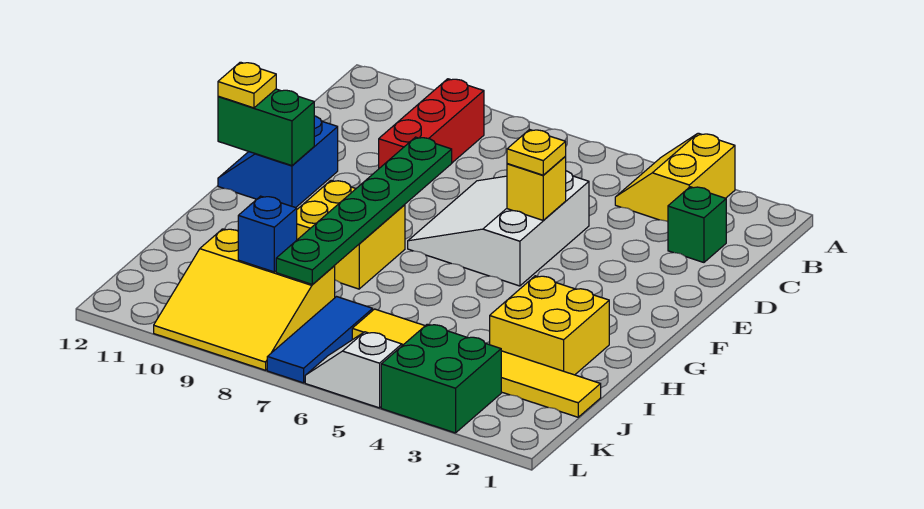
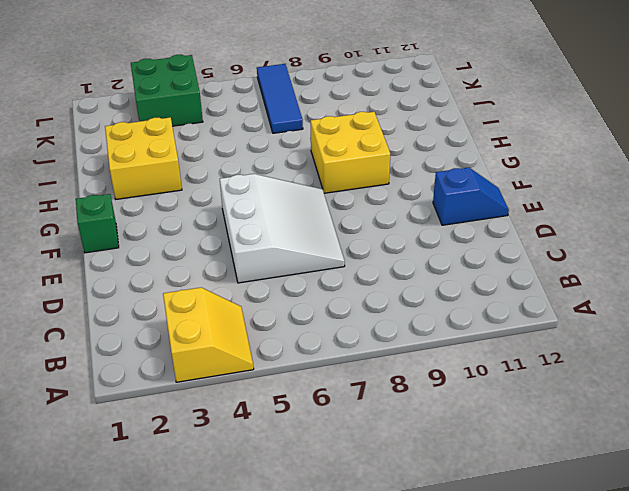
blue slope E11:E12 level 1 top 11 -> blue slope E11:F12 level 1 top 11
green brick F1 level 1 -> green brick C2 level 1
none -> red brick B9:D9 level 1
none -> yellow tile J1:J6 level 1
none -> yellow slope J8:L10 level 1 top J

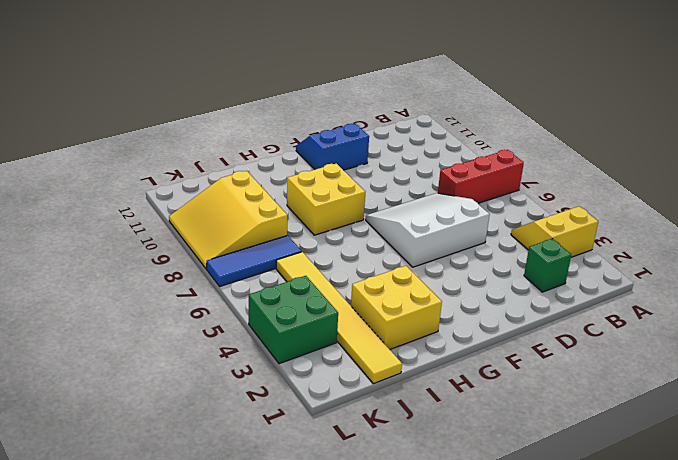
red brick A7:C7 level 1 -> red brick B9:D9 level 1
none -> white slope L5:L6 level 1 top 5
none -> yellow brick E5 level 2
none -> green plate E8:J8 level 2

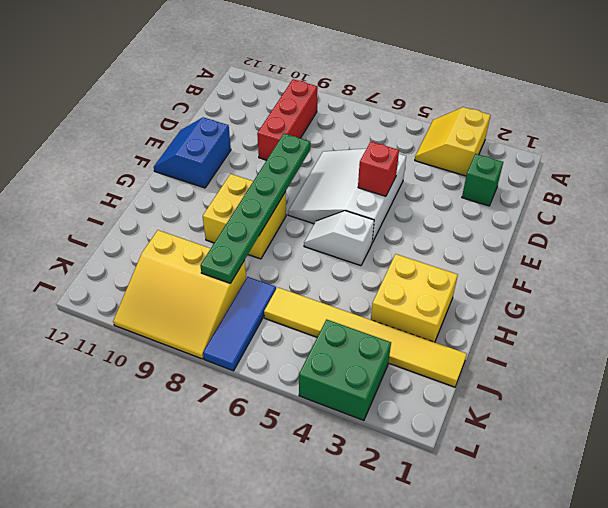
red brick E5 level 2 -> yellow brick E5 level 2
white slope G5:G6 level 1 top 5 -> white slope L5:L6 level 1 top 5
none -> green brick F11:F12 level 2
none -> blue brick J9 level 2
none -> yellow plate E5 level 3

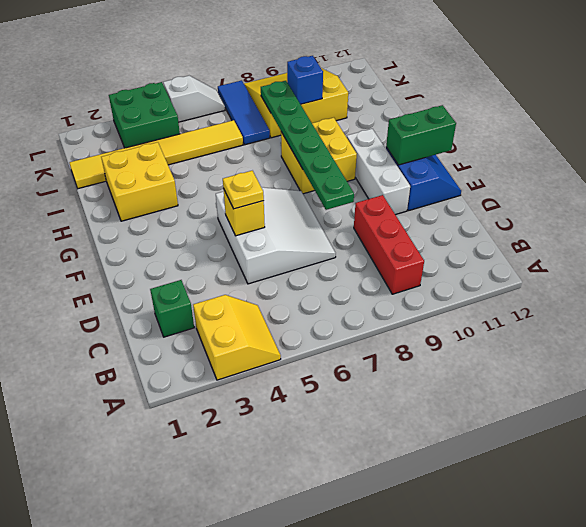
white brick E10:G10 level 1 -> none
none -> yellow plate F12 level 3

